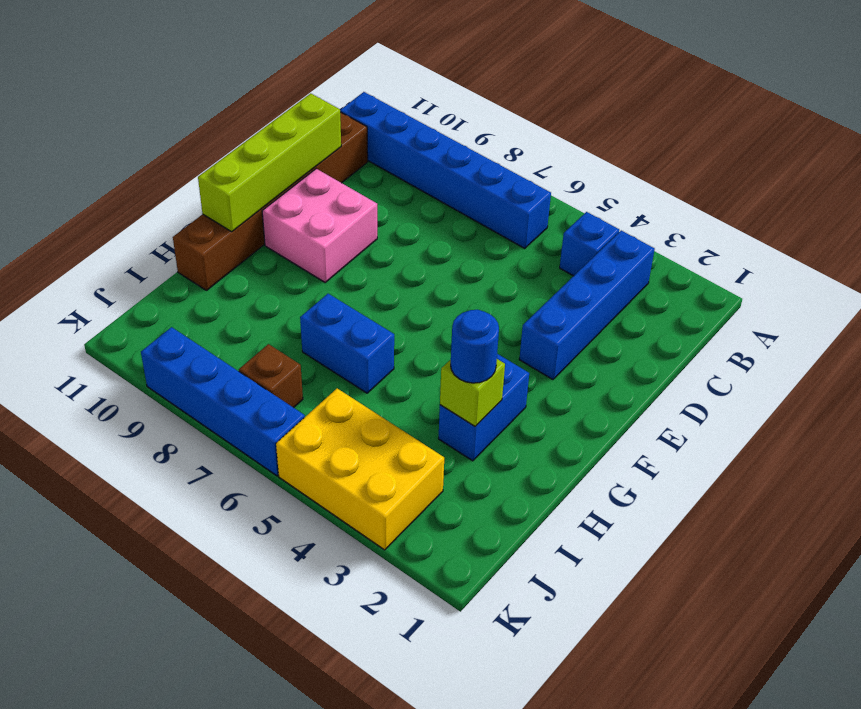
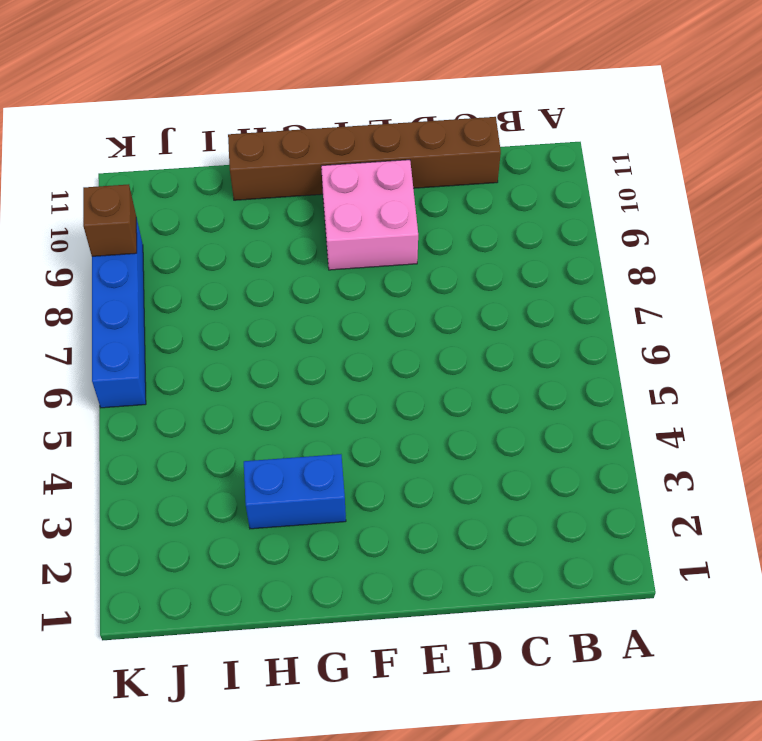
brown brick K9 level 2 -> brown brick J7 level 1
none -> blue brick B3:E3 level 1
none -> blue brick B4 level 1
none -> blue brick B6:B11 level 1

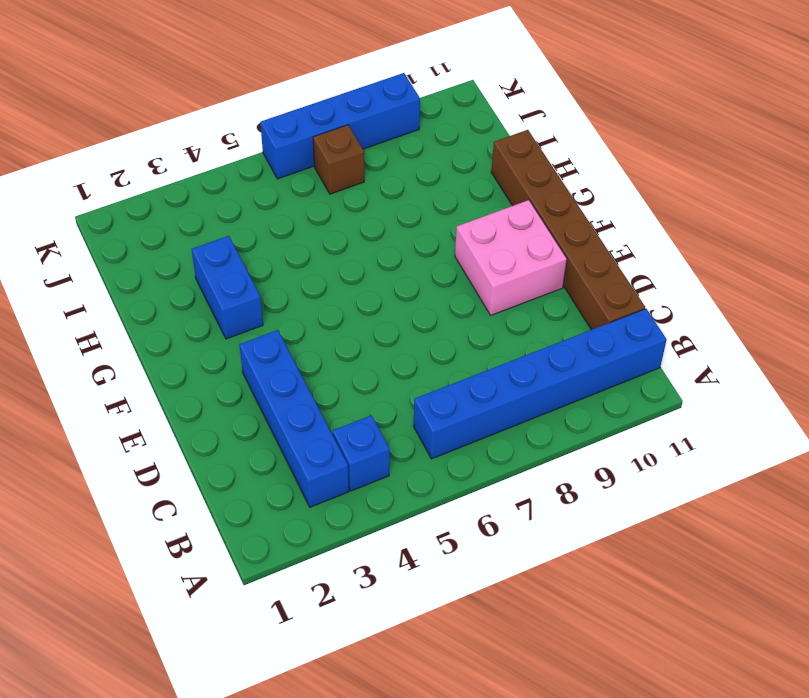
none -> blue brick H6:H7 level 1
none -> yellow brick J3:K5 level 1
none -> lime brick D11:G11 level 2

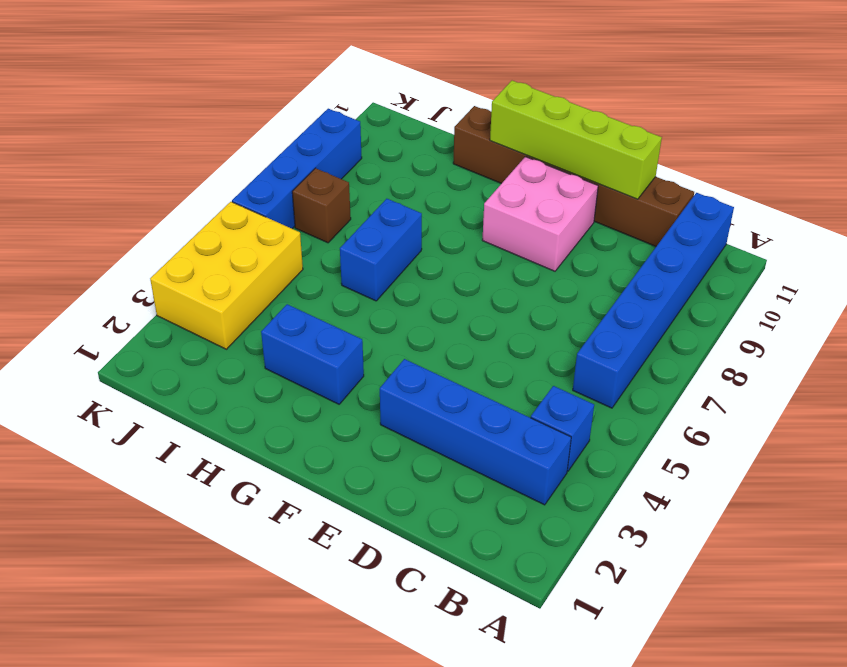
none -> lime brick H3 level 2
none -> blue round brick H3 level 3

